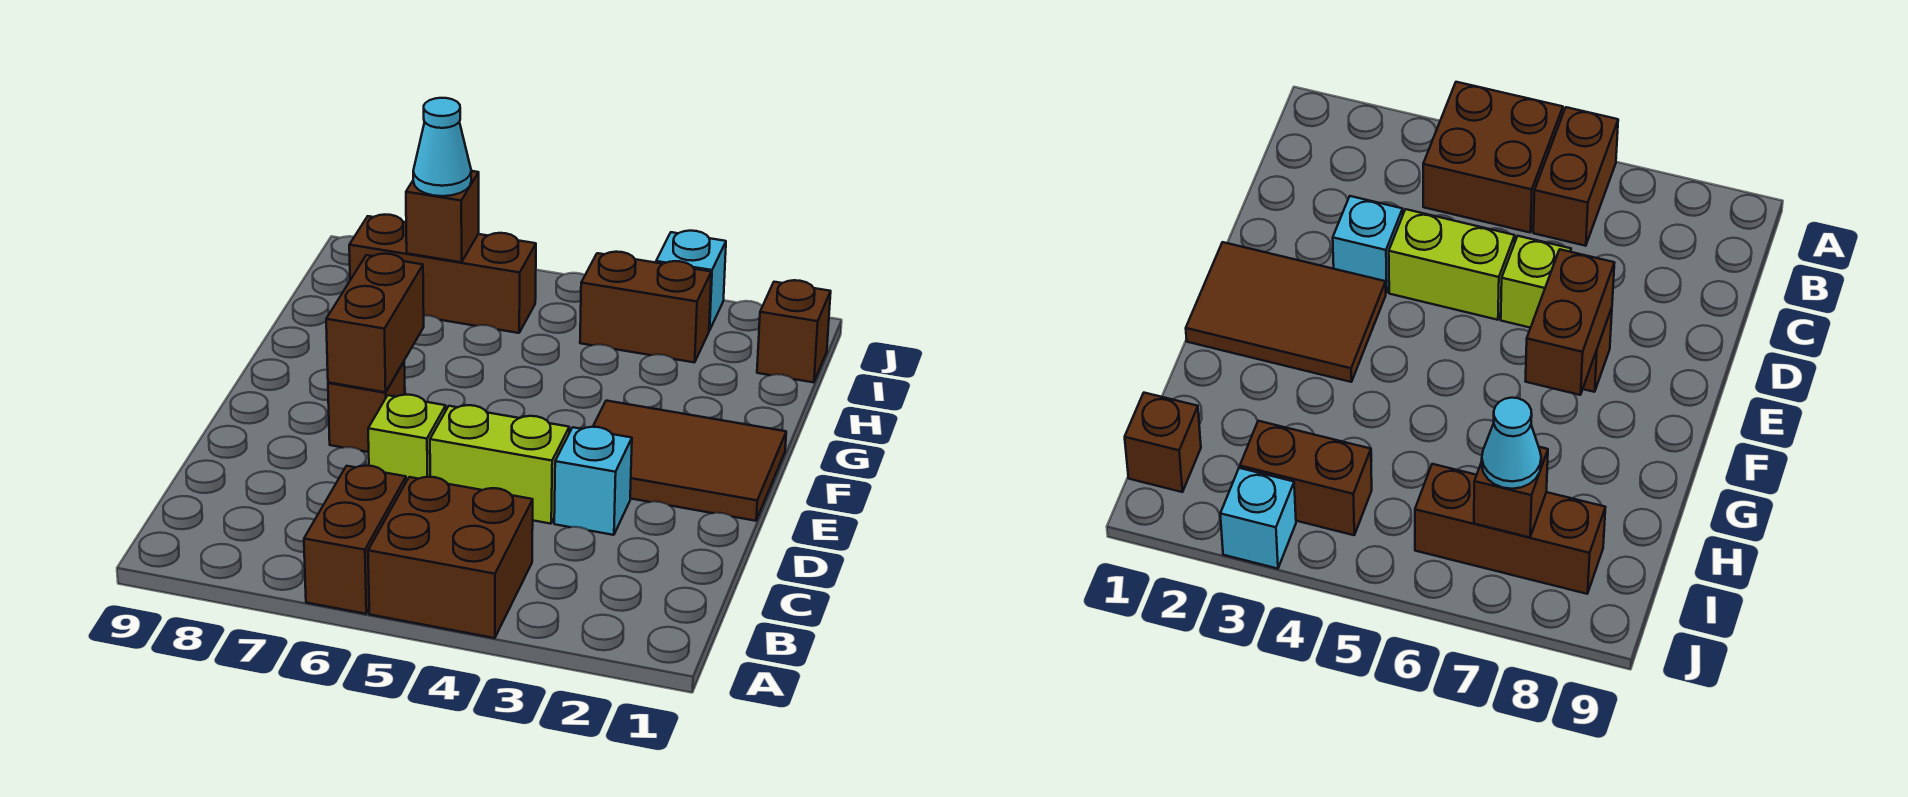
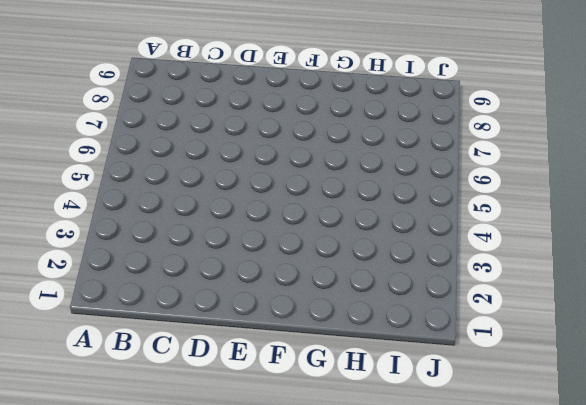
none -> brown brick A4:B5 level 1
none -> brown brick A6:B6 level 1
none -> cyan brick D3 level 1

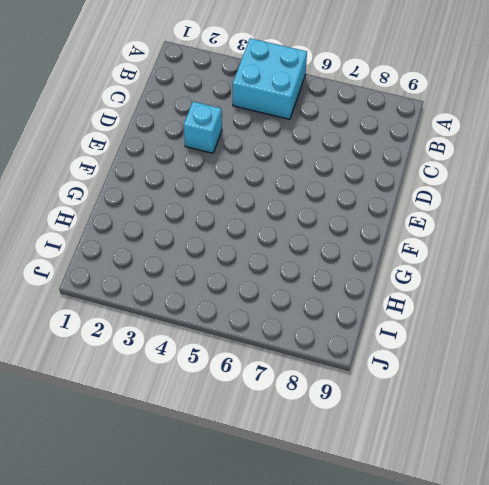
cyan brick A4:B5 level 1 -> brown brick A4:B5 level 1
none -> brown brick A6:B6 level 1
none -> lime brick D4:D5 level 1
none -> lime brick D6 level 1

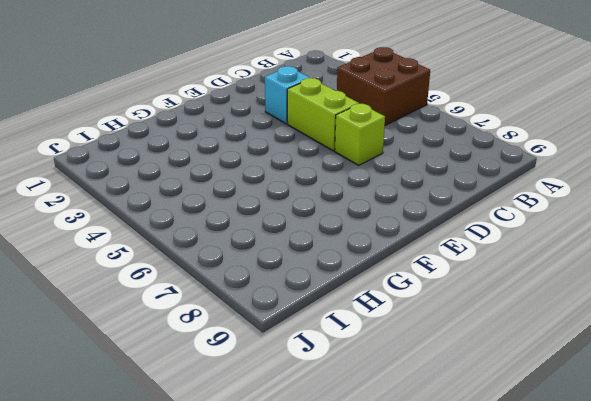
none -> brown brick A6:B6 level 1
none -> brown tile E1:F3 level 1
none -> brown brick E7 level 1

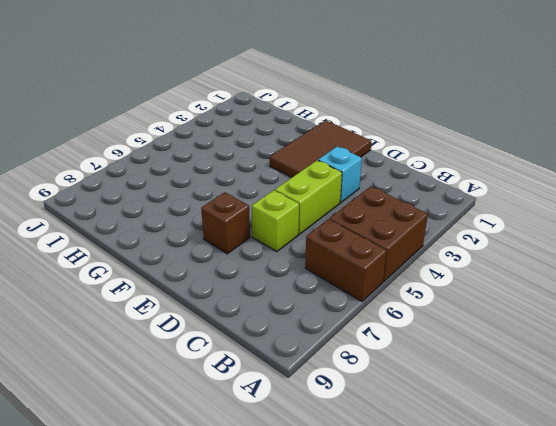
none -> brown brick I1 level 1
none -> brown brick I3:I4 level 1
none -> brown brick I6:I8 level 1

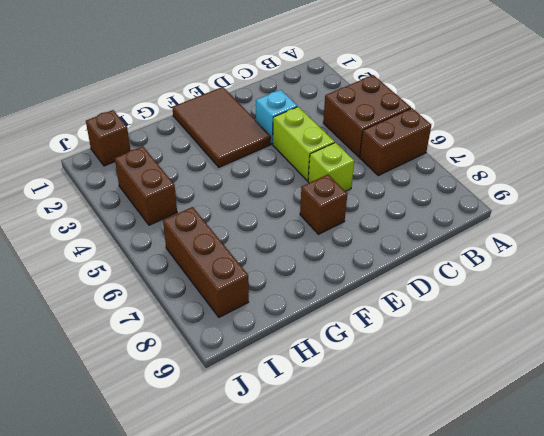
none -> cyan brick J3 level 1
none -> brown brick E7:F7 level 2
none -> brown brick I7 level 2

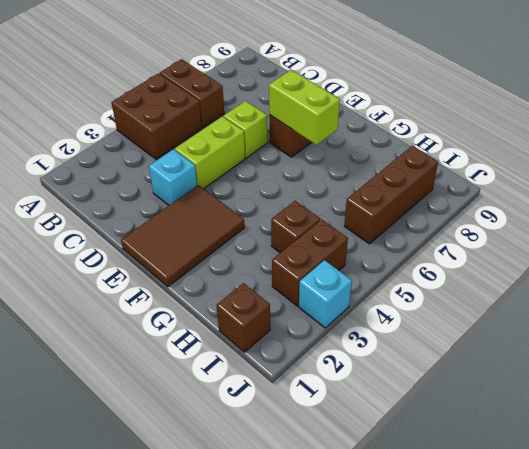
lime brick E7:F7 level 2 -> brown brick E7:F7 level 2
brown brick H4 level 1 -> brown brick I7 level 2
none -> cyan cone I7 level 3

